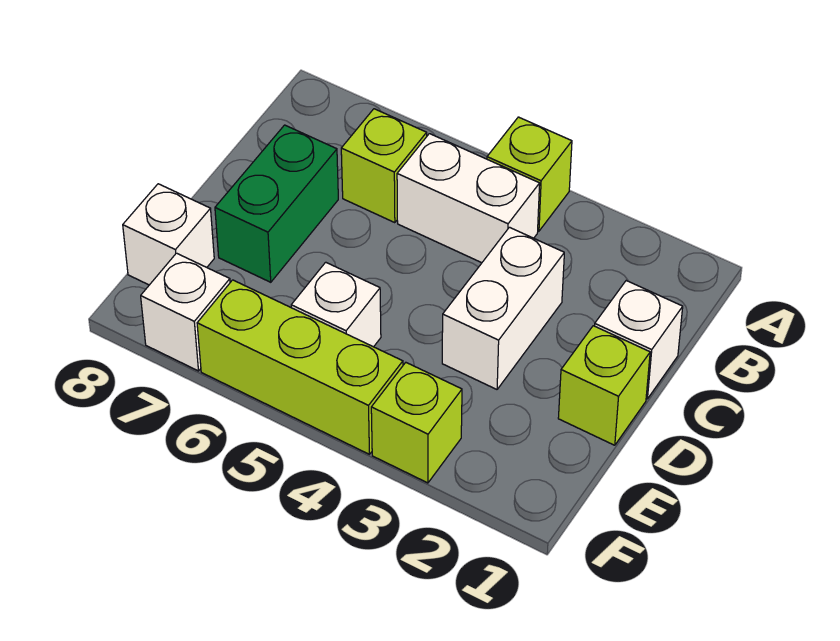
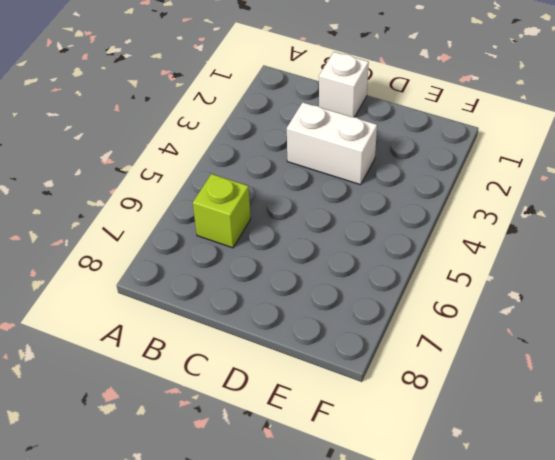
none -> lime brick A4 level 1
none -> white brick B4:B5 level 1
none -> green brick C7:D7 level 1

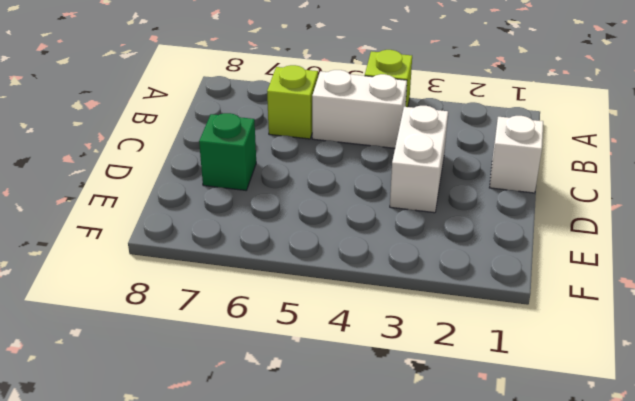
green brick D7 level 1 -> green brick C7:D7 level 1
none -> lime brick D1 level 1
none -> white brick E5 level 1
none -> white brick E8 level 1

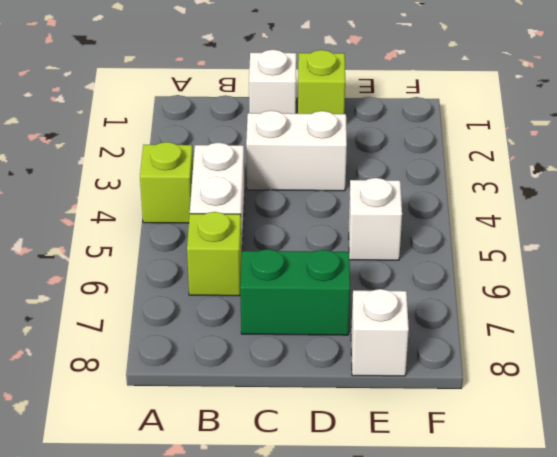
none -> lime brick F3 level 1
none -> lime brick F4:F6 level 1
none -> white brick F7 level 1

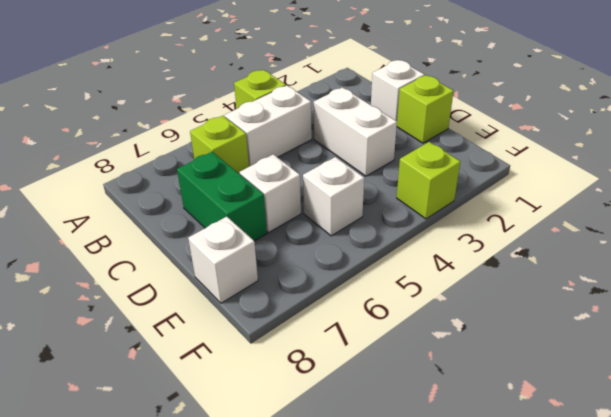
white brick D6 level 1 -> white brick F7 level 1
none -> lime brick F4:F6 level 1

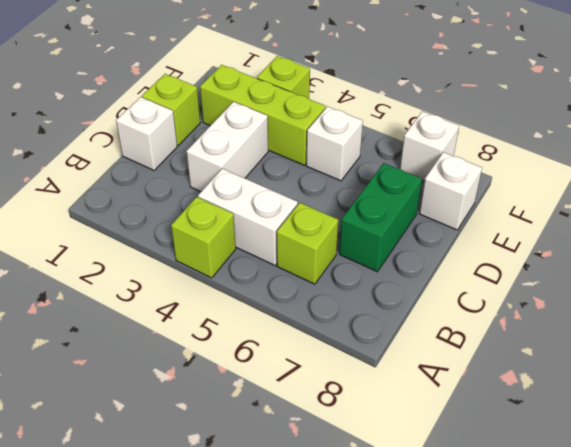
lime brick E2:E4 level 1 -> lime brick F4:F6 level 1

